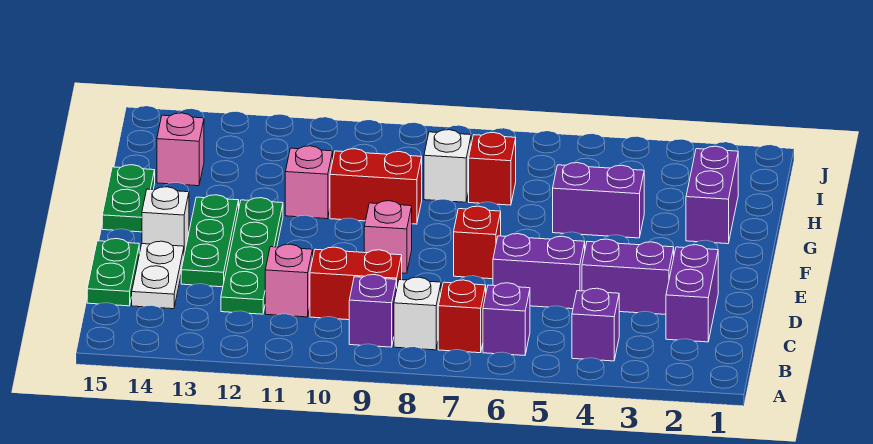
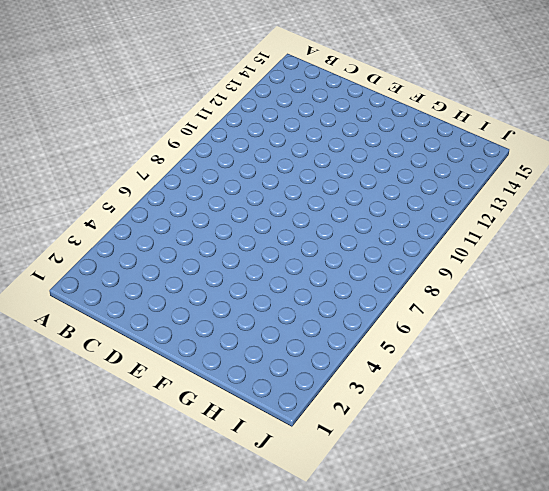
none -> purple brick B4 level 1
none -> purple brick B6 level 1
none -> red brick B7 level 1

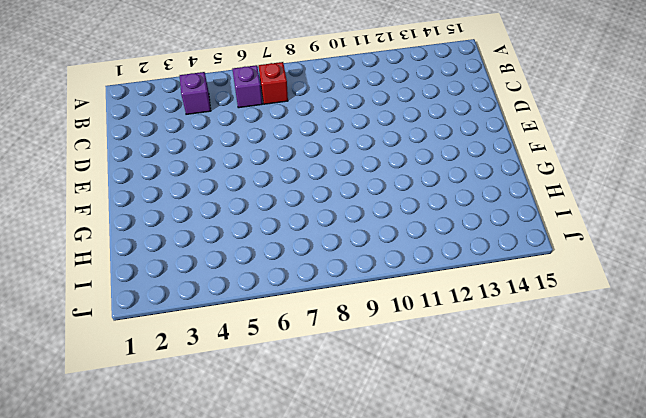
none -> white brick B8 level 1
none -> purple brick B9 level 1
none -> purple brick C2:D2 level 1

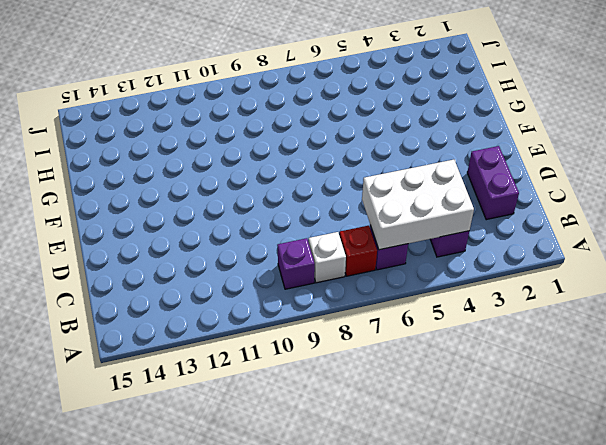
white brick B4:C6 level 2 -> none
none -> red brick C9:C10 level 1
none -> pink brick C11 level 1
none -> green plate C12:F12 level 1

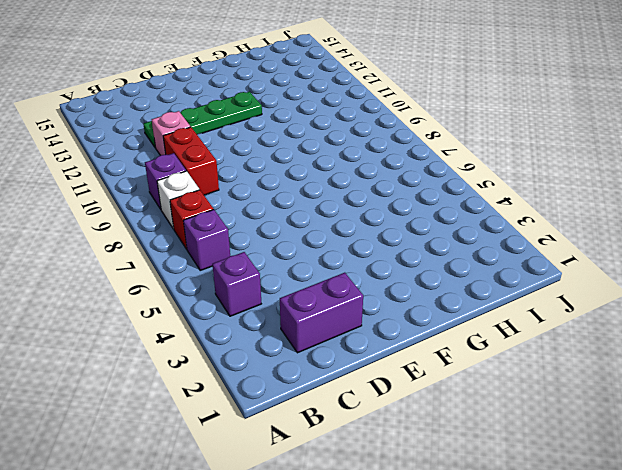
none -> white plate C14:D14 level 1
none -> green plate C15:D15 level 1
none -> purple brick D3:D4 level 1

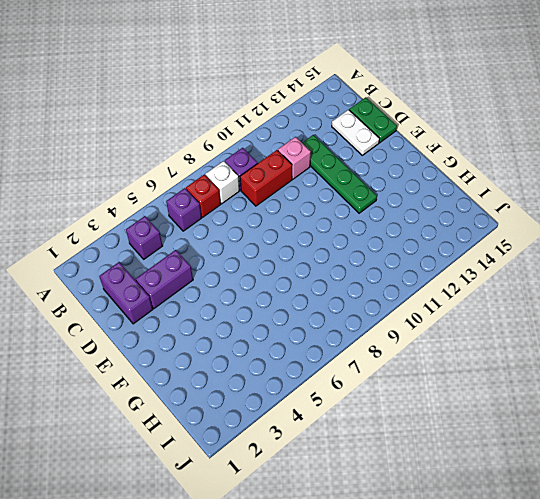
none -> purple brick D5:D6 level 1
none -> green plate D13:F13 level 1
none -> red brick E7 level 1

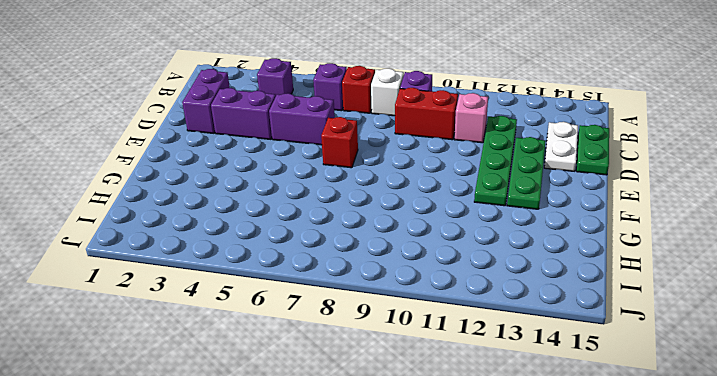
none -> pink brick E9 level 1
none -> white brick E14 level 1
none -> green plate F15:G15 level 1

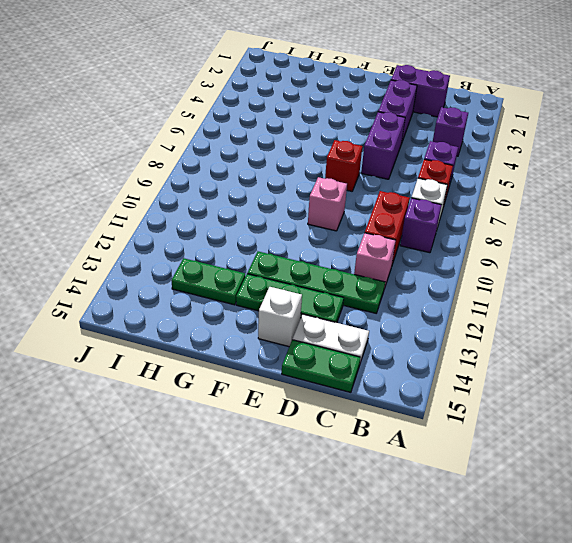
green plate G13:H13 level 1 -> green plate F15:G15 level 1
none -> purple brick G2:H2 level 1
none -> purple brick G4:G5 level 1
none -> red brick G9:G10 level 1

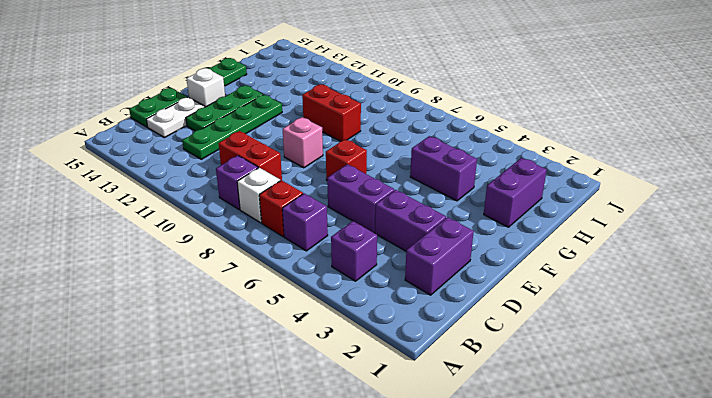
none -> pink brick C11 level 1
none -> pink brick G11 level 1
none -> red brick H7 level 1

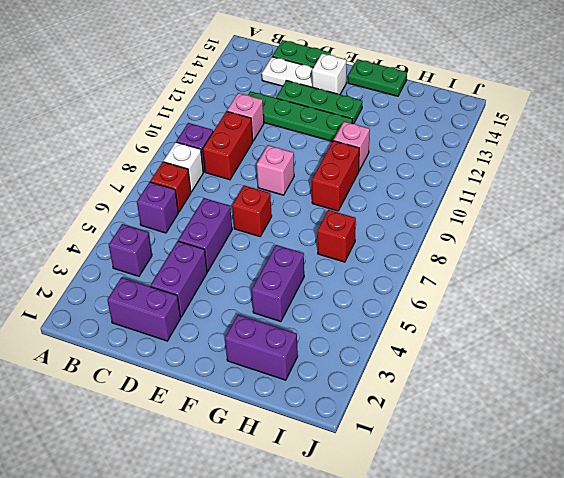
none -> white brick H8 level 1
none -> pink brick H14 level 1

